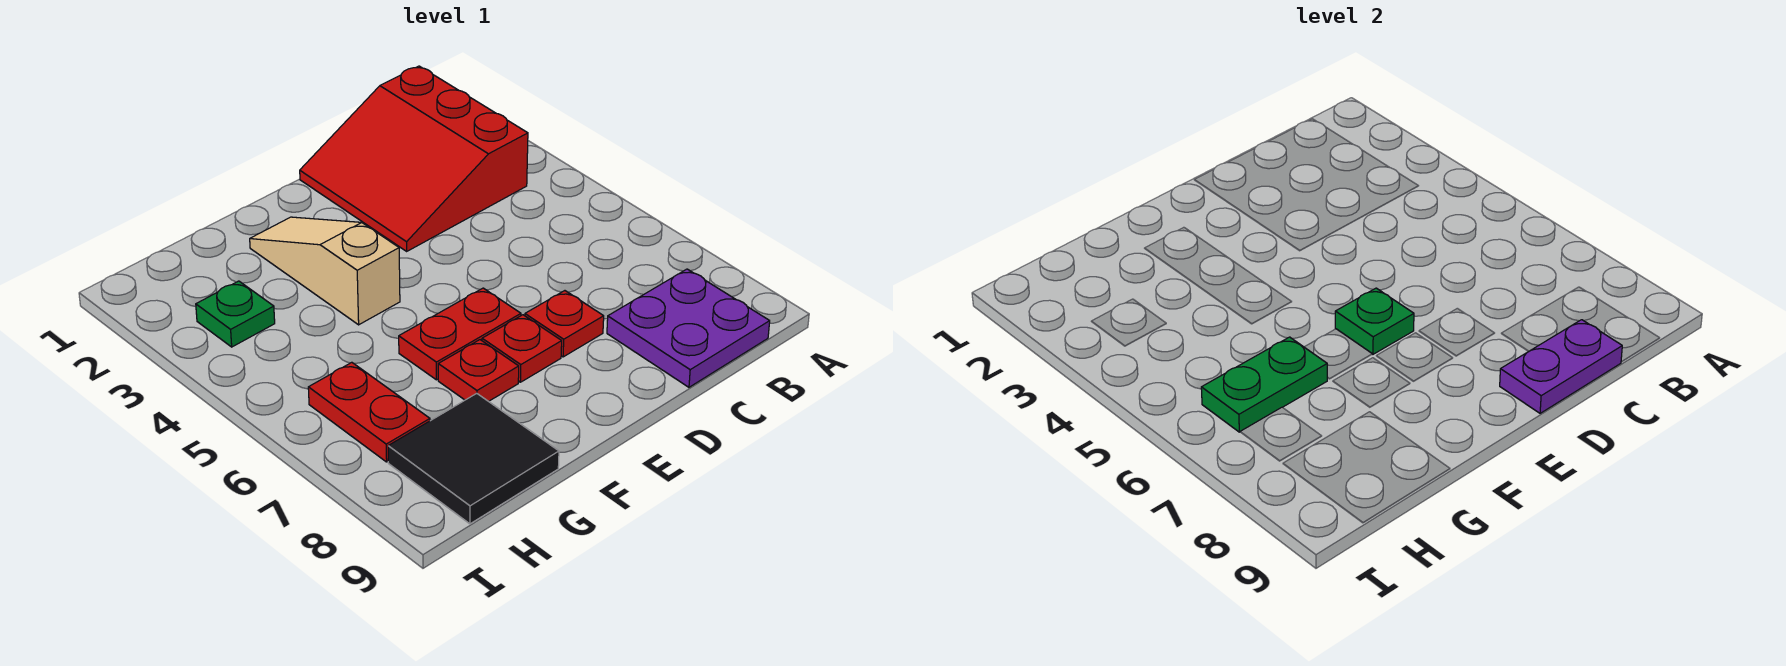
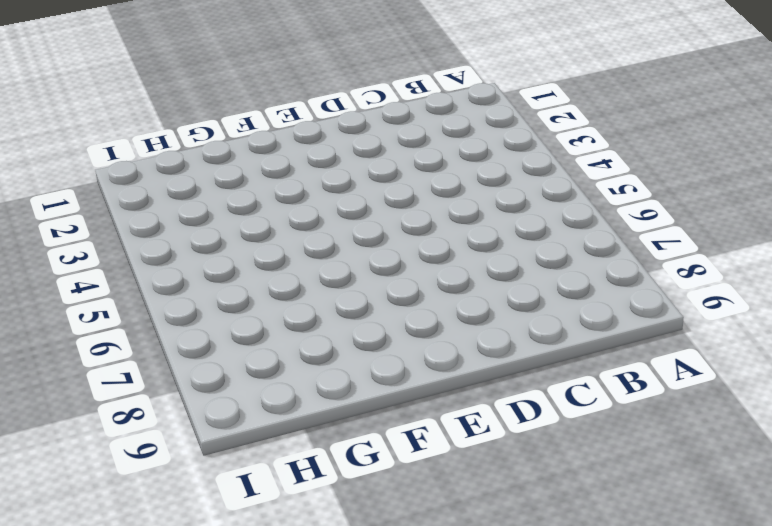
none -> red slope B1:D3 level 1 top B
none -> purple plate B8:C9 level 1
none -> red plate D7 level 1

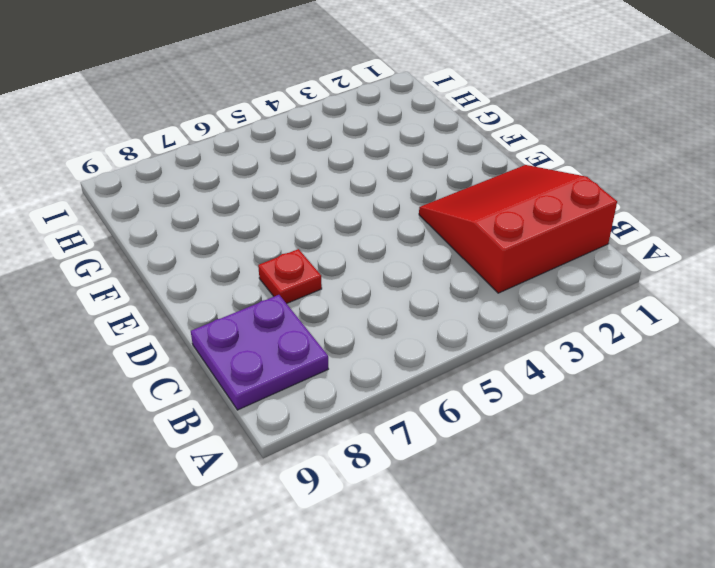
none -> red plate E6:F6 level 1
none -> red plate E7 level 1
none -> tan slope F2:F4 level 1 top 4

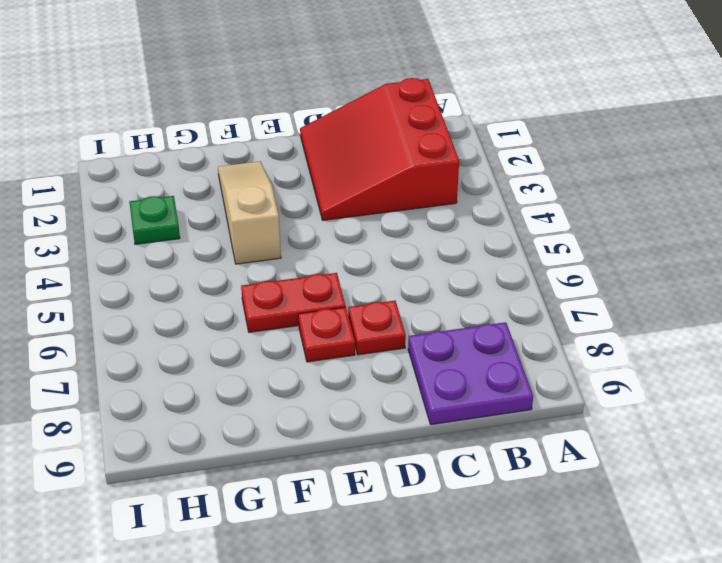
none -> red plate F7 level 1
none -> black tile G8:H9 level 1
none -> red plate H6:H7 level 1

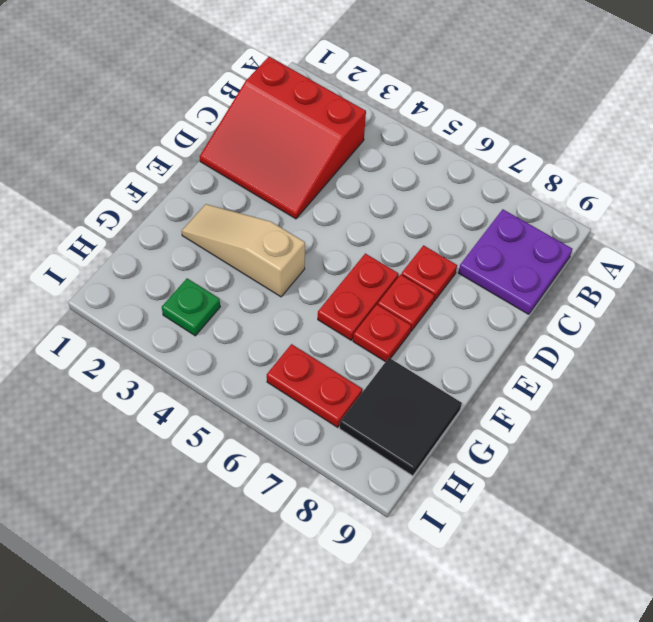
none -> purple plate C9:D9 level 2
none -> green plate E6 level 2
none -> green plate G6:H6 level 2

